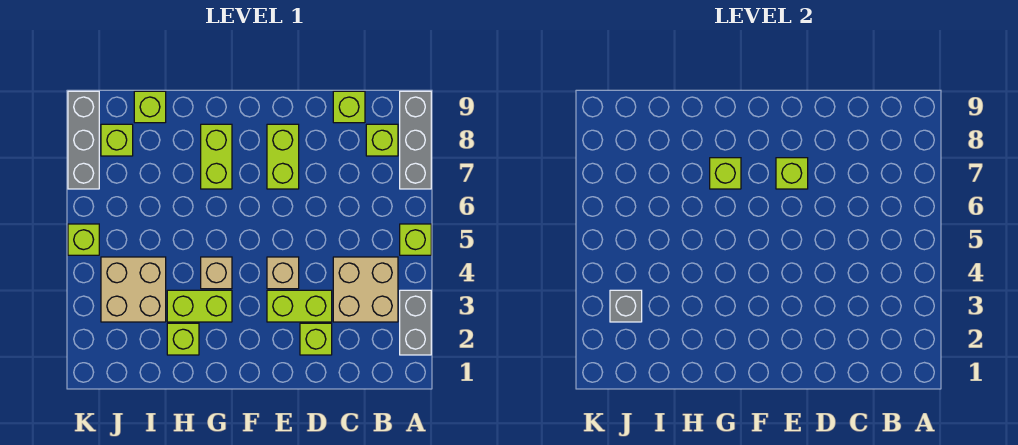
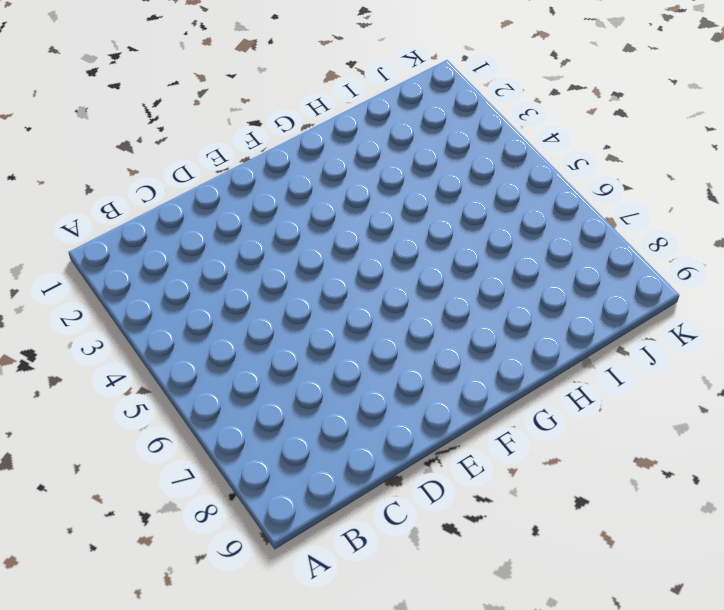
none -> grey brick A2:A3 level 1
none -> lime brick A5 level 1
none -> grey brick A7:A9 level 1

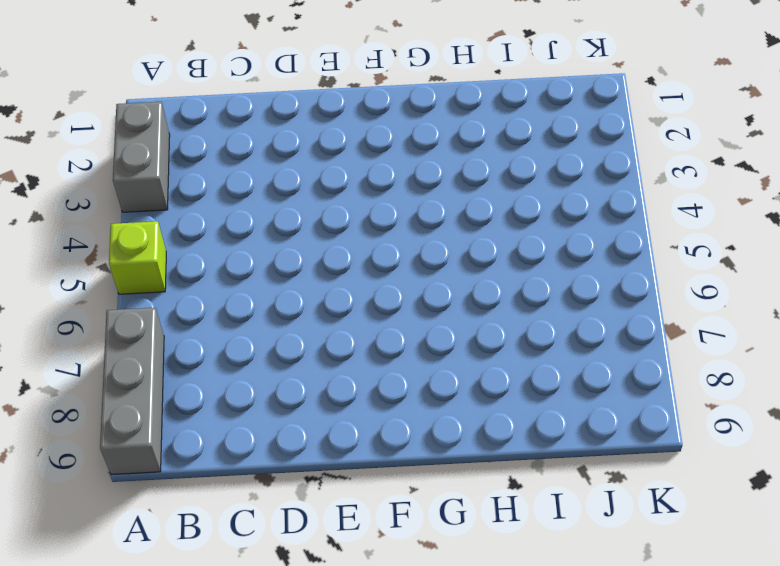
none -> tan brick B3:C4 level 1
none -> lime brick B8 level 1
none -> lime brick C9 level 1

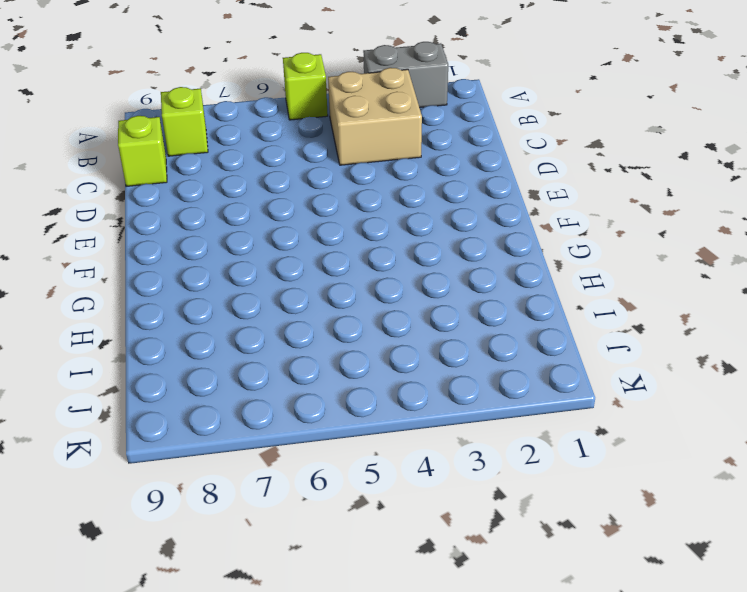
none -> grey brick A7:A9 level 1
none -> lime brick D2 level 1
none -> lime brick D3:E3 level 1

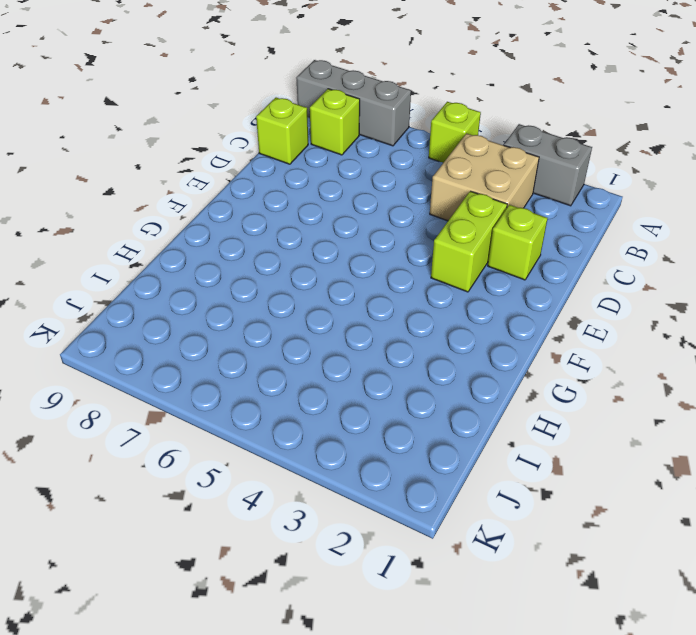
none -> tan brick E4 level 1
none -> lime brick E7:E8 level 1
none -> lime brick G3:H3 level 1

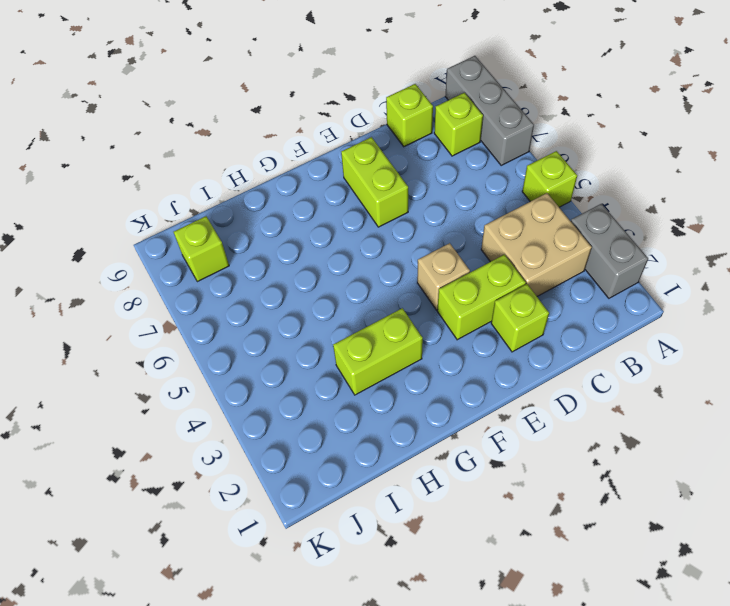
none -> tan brick G4 level 1
none -> lime brick G7:G8 level 1
none -> lime brick H2 level 1

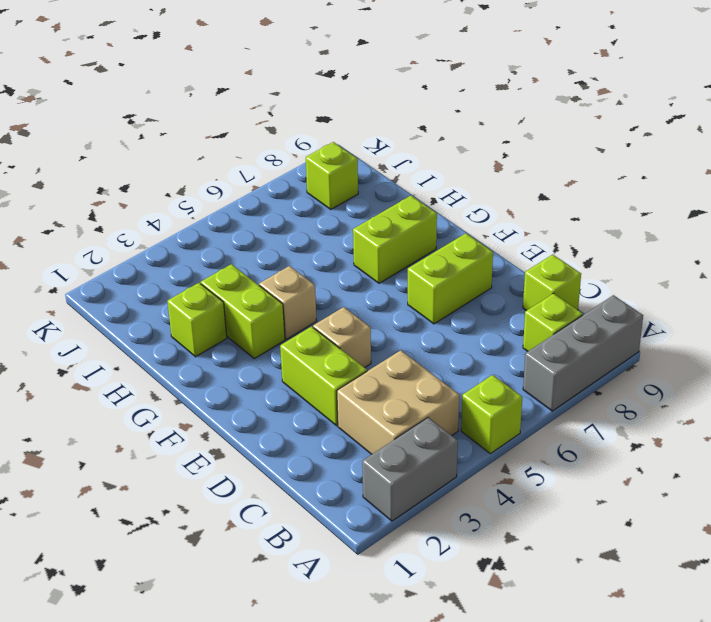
none -> lime brick D2 level 1
none -> tan brick I3:J4 level 1
none -> lime brick I9 level 1

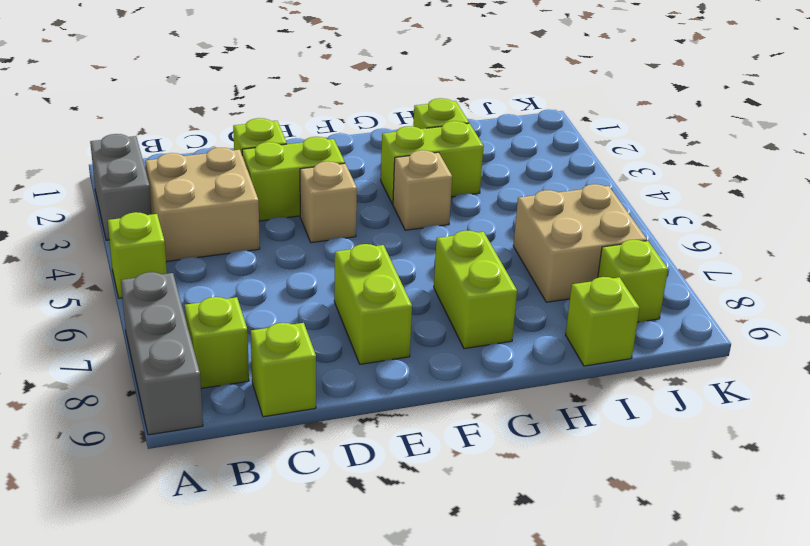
tan brick I6:J7 level 1 -> tan brick I3:J4 level 1
none -> lime brick K5 level 1
none -> grey brick K7:K9 level 1
none -> lime brick E7 level 2

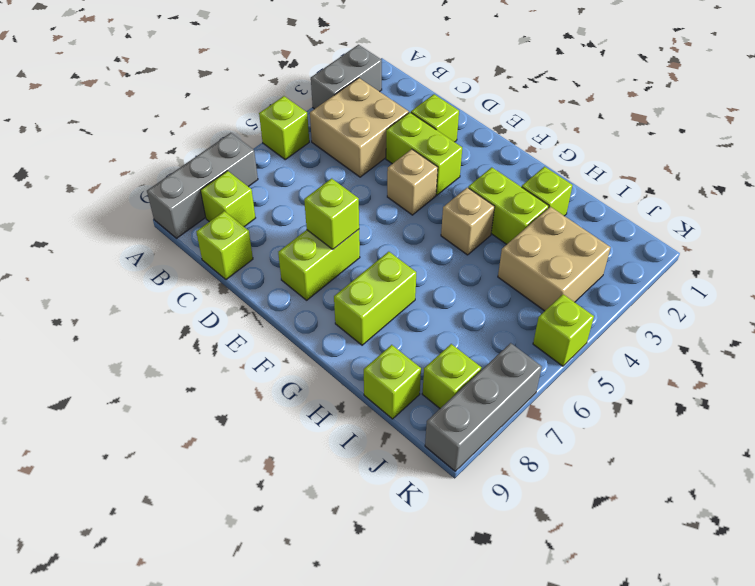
none -> lime brick G7 level 2
none -> grey brick J3 level 2

